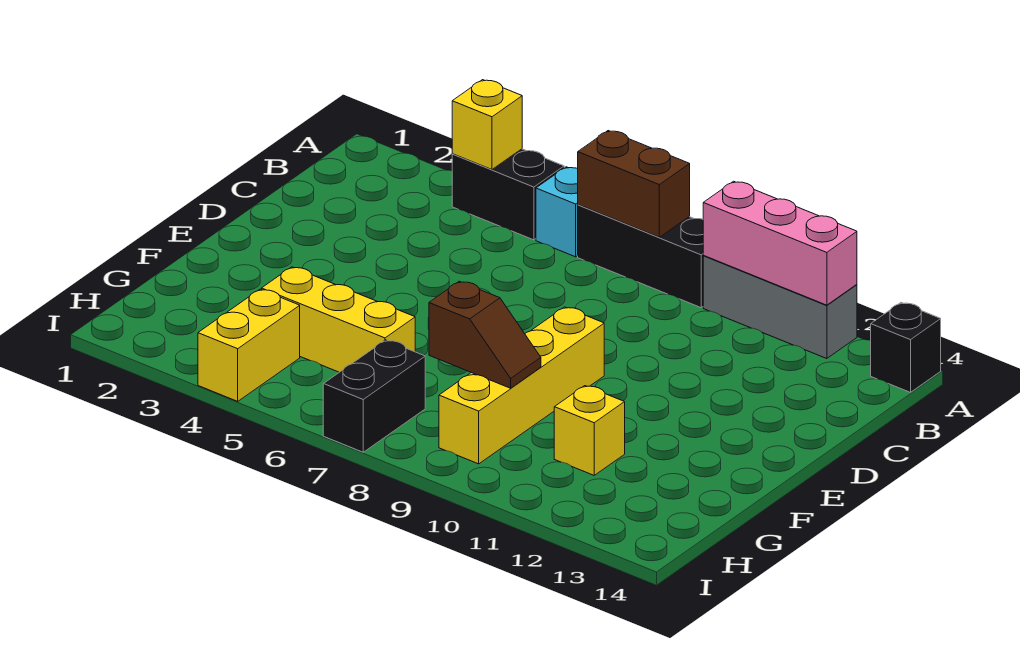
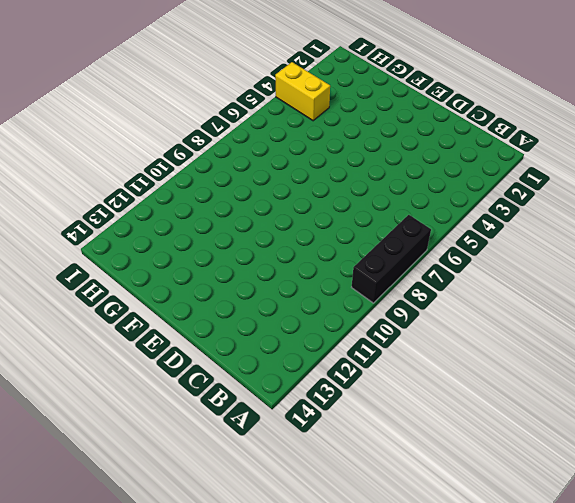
none -> black brick A4:A5 level 1
none -> cyan brick A6 level 1
none -> grey brick A10:A12 level 1

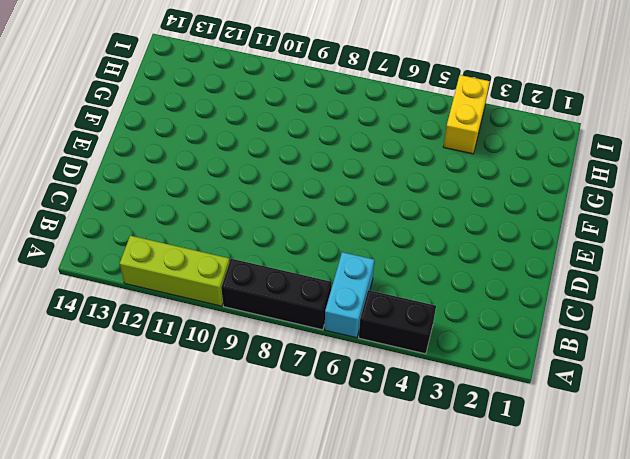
cyan brick A6:B6 level 1 -> cyan brick A6 level 1
lime brick A10:A12 level 1 -> grey brick A10:A12 level 1
none -> black brick A14 level 1
none -> yellow brick E9:H9 level 1
none -> yellow brick G4:G6 level 1

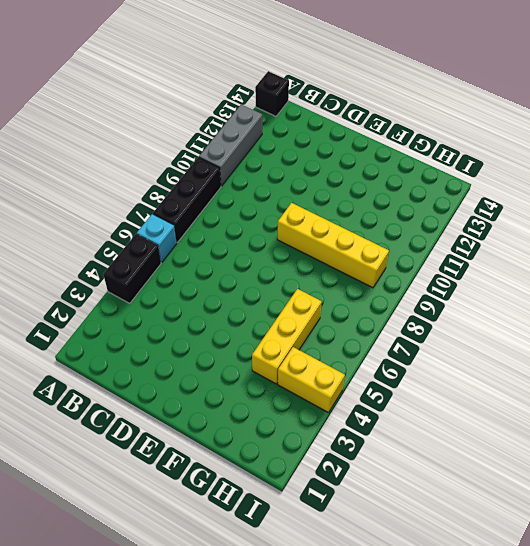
none -> yellow brick G11 level 1
none -> black brick H7:I7 level 1
none -> yellow brick A4 level 2

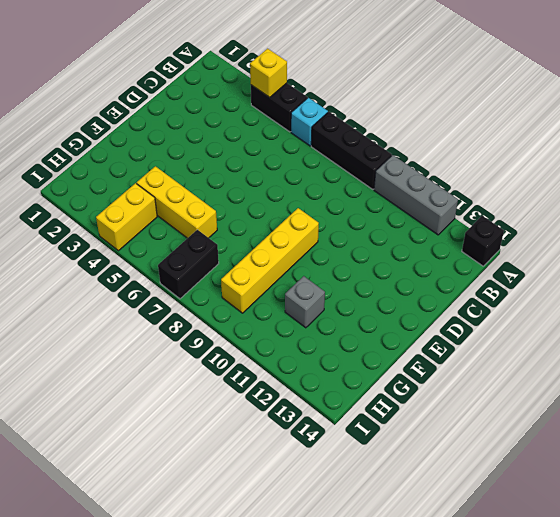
grey brick G11 level 1 -> yellow brick G11 level 1
none -> brown brick A7:A8 level 2
none -> pink brick A10:A12 level 2
none -> brown slope G8:G9 level 2 top 8

